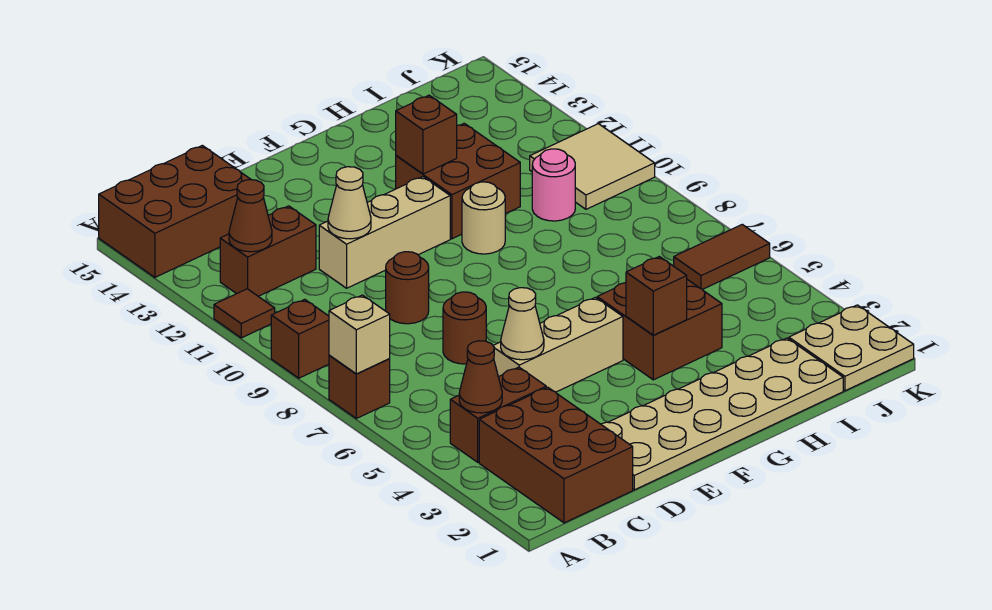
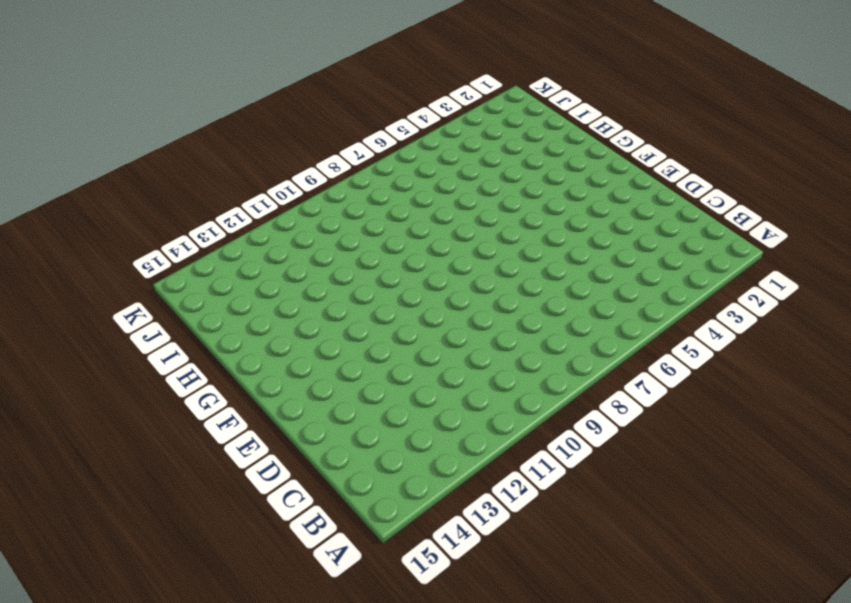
none -> brown brick A7 level 1
none -> brown brick A9 level 1
none -> brown tile A11 level 1

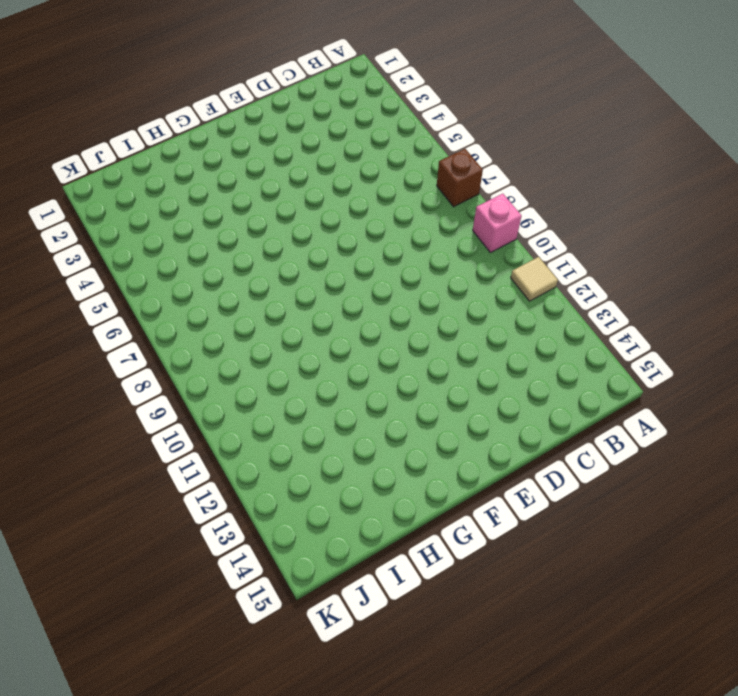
pink brick A9 level 1 -> brown brick A9 level 1
tan tile A11 level 1 -> brown tile A11 level 1
none -> brown brick A14:C15 level 1
none -> brown brick B1:C3 level 1
none -> brown brick B4:C4 level 1

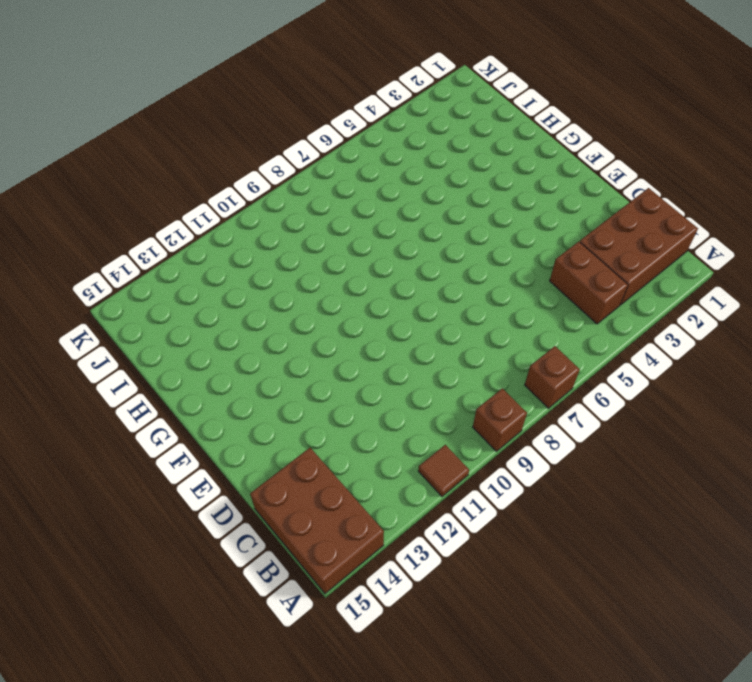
none -> brown brick B12:C12 level 1
none -> tan plate D1:I2 level 1
none -> tan brick D5:F5 level 1

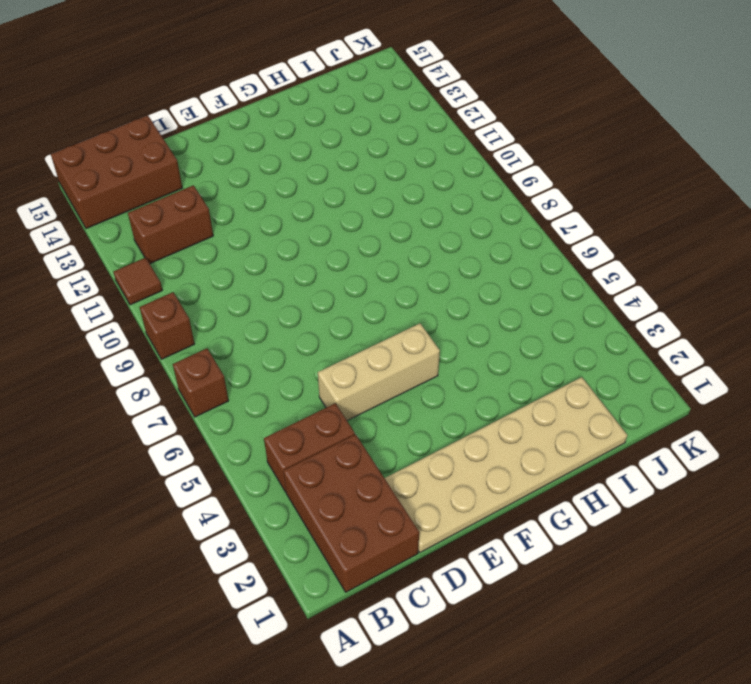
none -> brown round brick D7 level 1
none -> brown round brick D9 level 1
none -> tan brick D11:F11 level 1

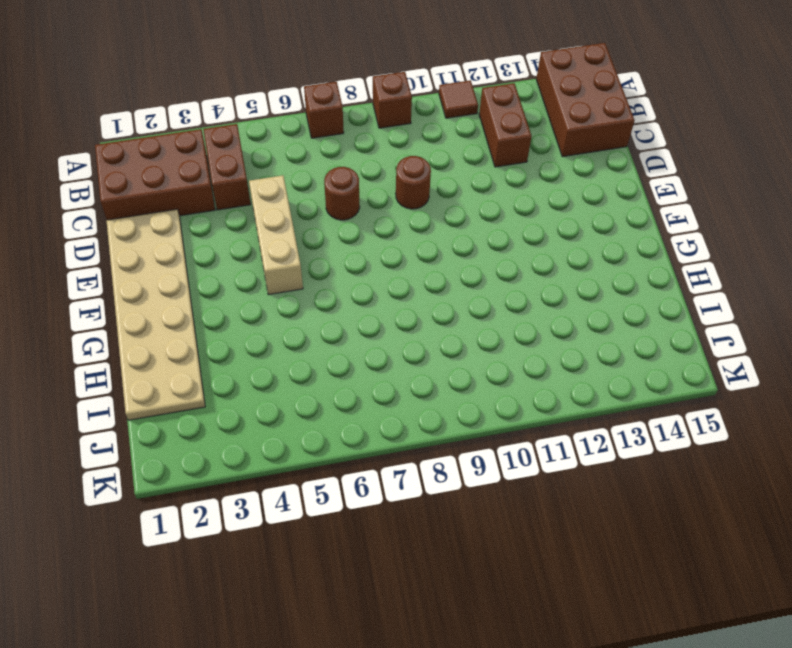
none -> tan brick D11:F11 level 1
none -> brown brick G4:H5 level 1
none -> tan round brick G10 level 1

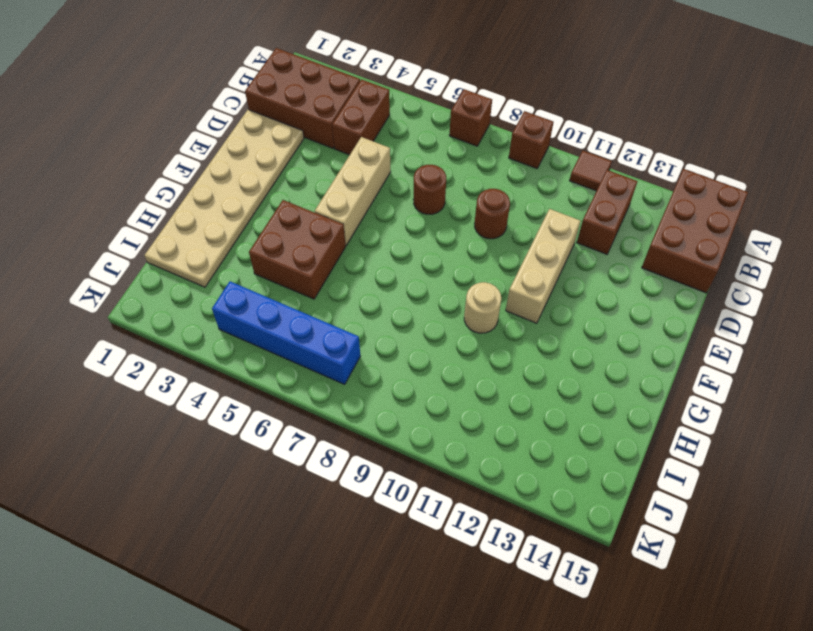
blue brick J4:J7 level 1 -> brown tile J6:K6 level 1
none -> brown brick G11:H12 level 1
none -> pink round brick I10 level 1
none -> tan plate J1:K2 level 1

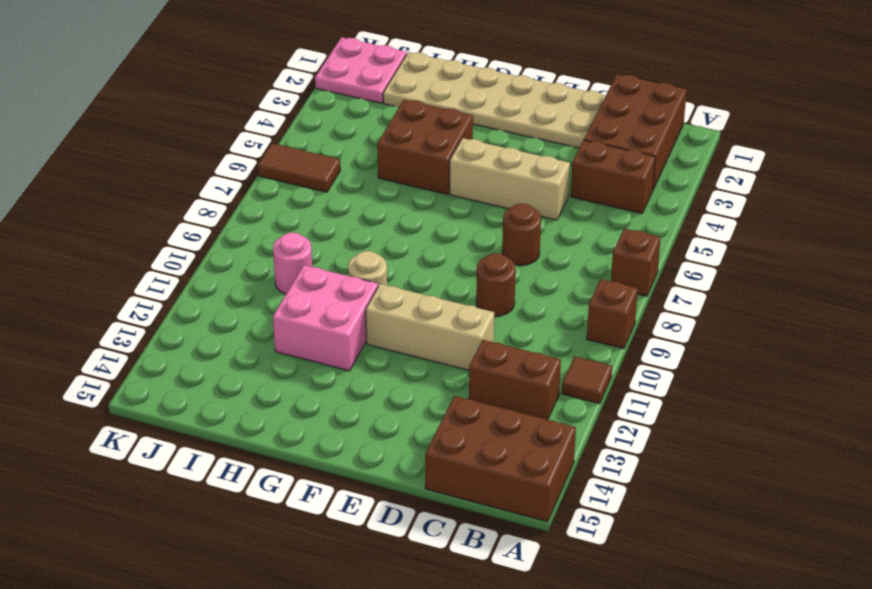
pink brick G11:H12 level 1 -> brown brick G11:H12 level 1
pink plate J1:K2 level 1 -> tan plate J1:K2 level 1
none -> tan tile J10:K11 level 1
none -> tan brick A7 level 2
none -> brown cone B4 level 2

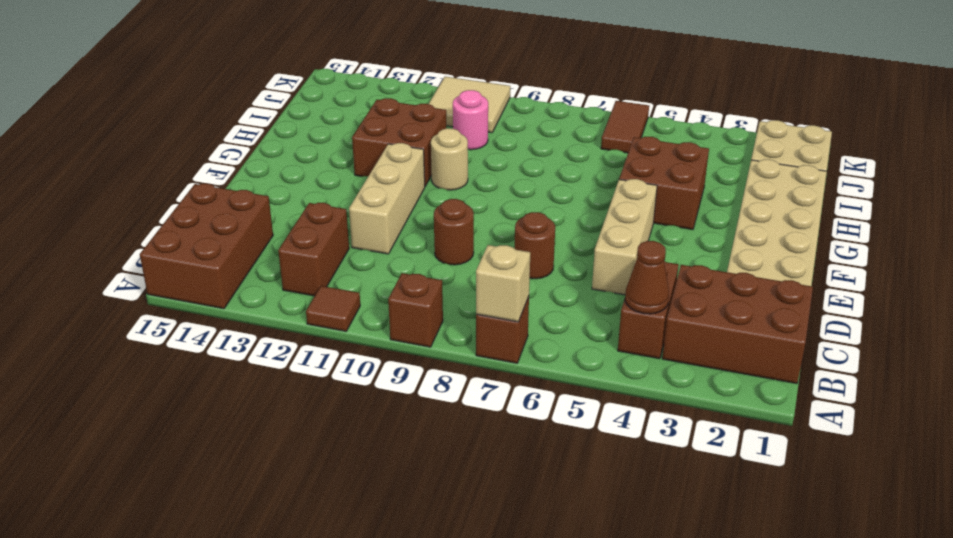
none -> brown cone B12 level 2
none -> tan cone D5 level 2
none -> tan cone D11 level 2

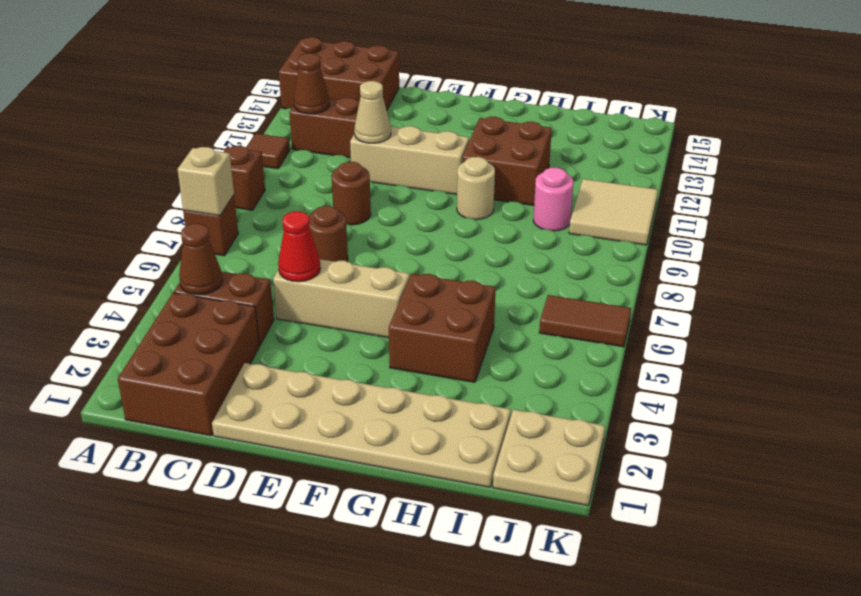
red cone D5 level 2 -> tan cone D5 level 2
none -> brown brick G4 level 2
none -> brown brick G12 level 2

